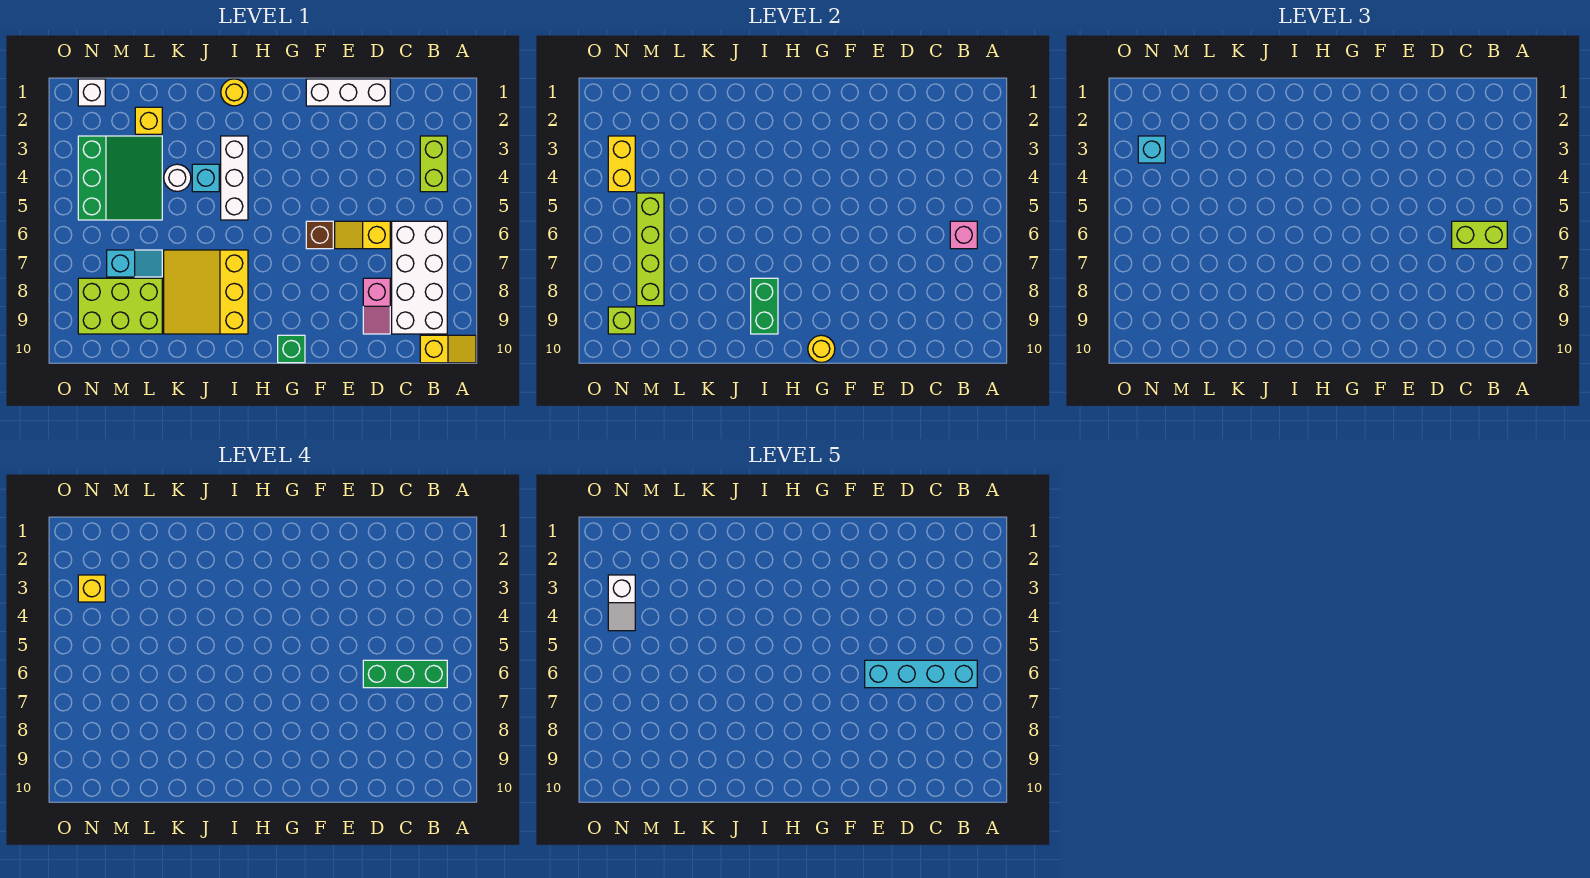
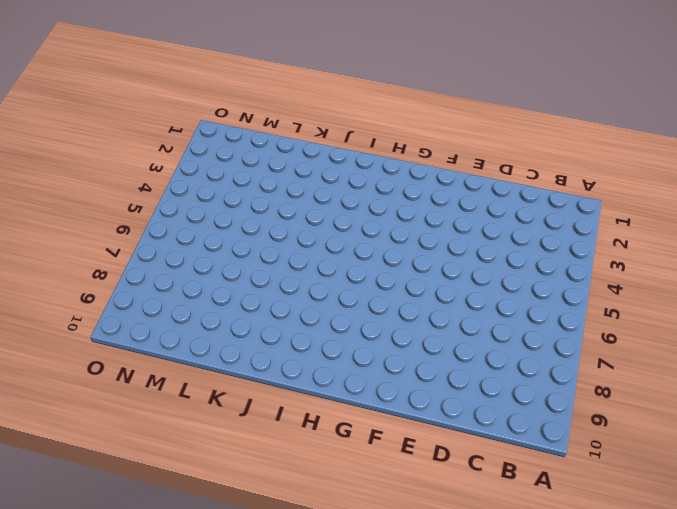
none -> yellow slope A10:B10 level 1 top B
none -> lime brick B3:B4 level 1
none -> white brick B6:C9 level 1
none -> white brick D1:F1 level 1

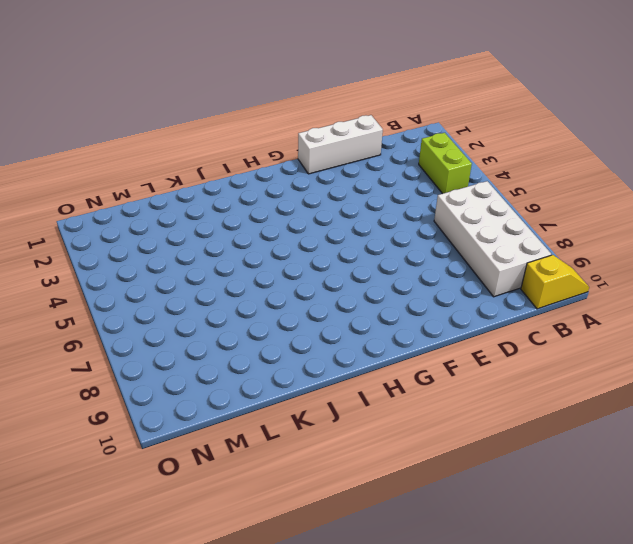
none -> yellow slope D6:E6 level 1 top D
none -> pink slope D8:D9 level 1 top 8
none -> brown brick F6 level 1
none -> green brick G10 level 1

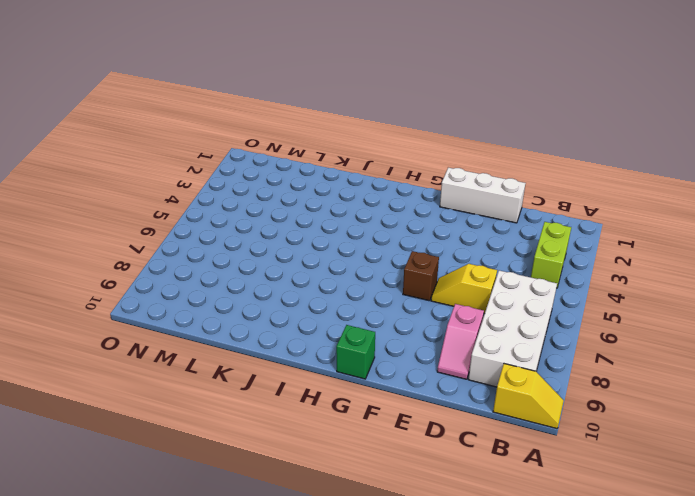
none -> yellow round brick I1 level 1
none -> white brick I3:I5 level 1
none -> yellow slope I7:K9 level 1 top I
none -> cyan brick J4 level 1

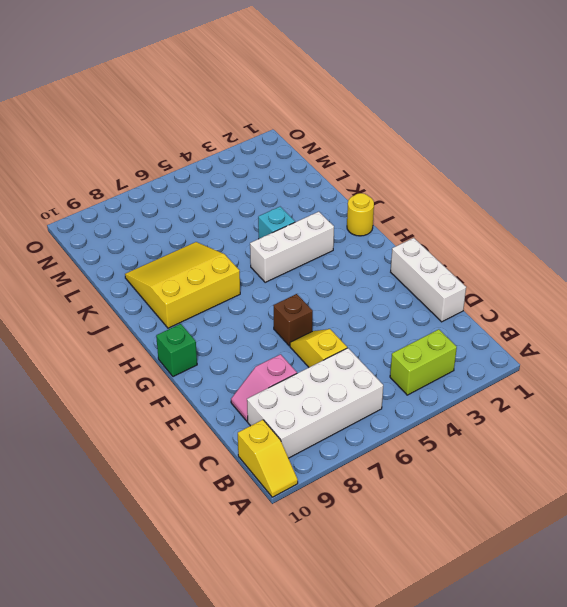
none -> white round brick K4 level 1
none -> yellow brick L2 level 1
none -> green slope L3:N5 level 1 top N
none -> cyan slope L7:M7 level 1 top M

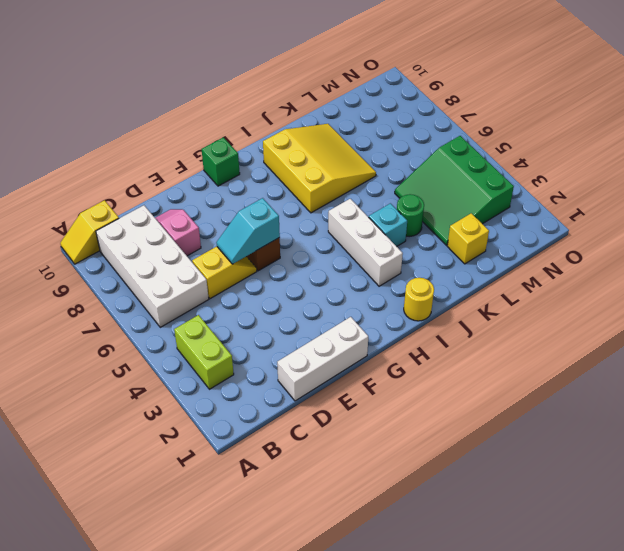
cyan slope E6:F6 level 2 top F -> cyan slope L7:M7 level 1 top M
green round brick K4 level 1 -> white round brick K4 level 1
none -> lime brick L8:N9 level 1
none -> white brick N1 level 1
none -> pink brick B6 level 2
none -> yellow round brick G10 level 2

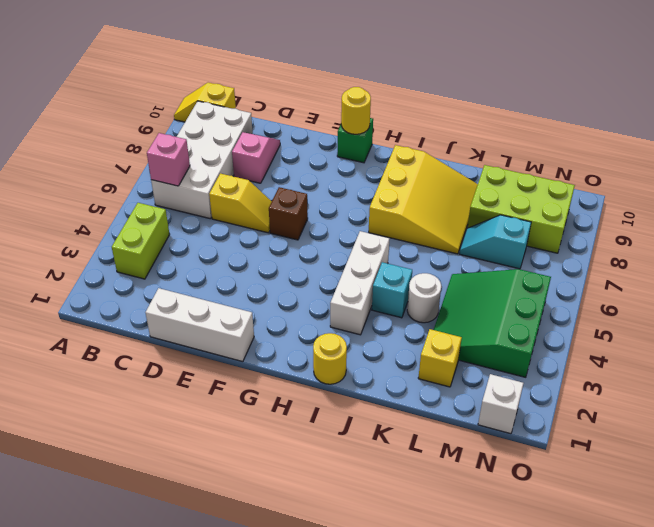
none -> green brick I8:I9 level 2
none -> lime brick M5:M8 level 2
none -> yellow brick N3:N4 level 2
none -> lime brick N9 level 2

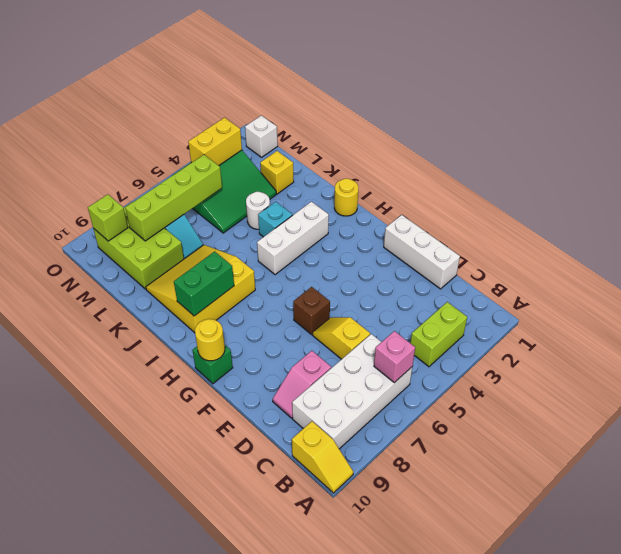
none -> lime brick B6:C6 level 3
none -> cyan brick N3 level 3
none -> green brick B6:D6 level 4
none -> yellow brick N3 level 4

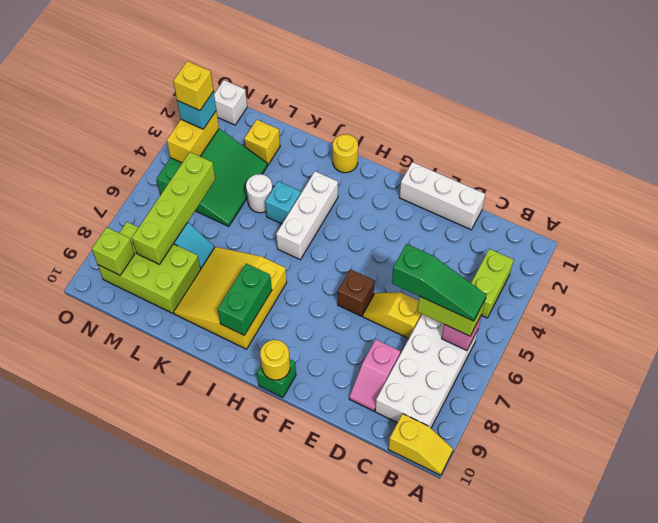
green slope B6:D6 level 4 top D -> green brick B6:D6 level 4
none -> cyan brick B6:E6 level 5
none -> white slope N3:N4 level 5 top 3

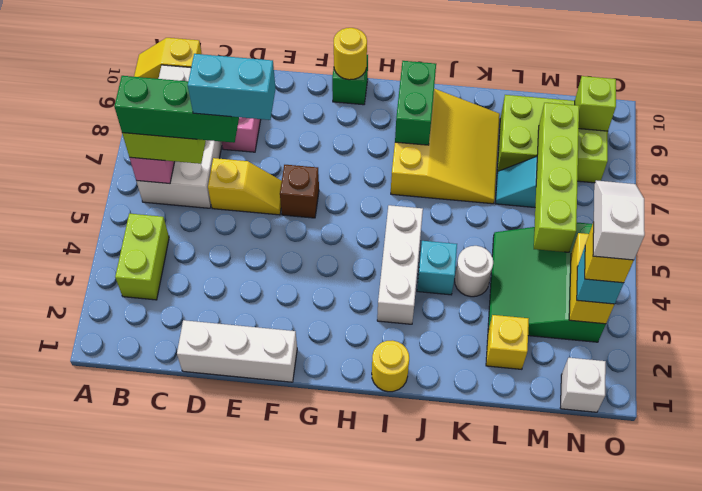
cyan brick D6:E6 level 5 -> cyan brick B6:E6 level 5

